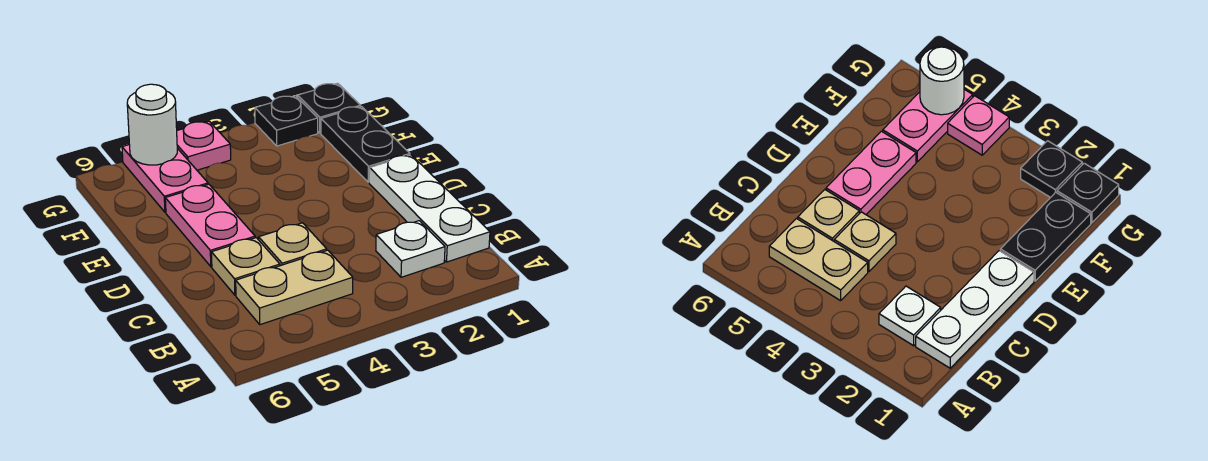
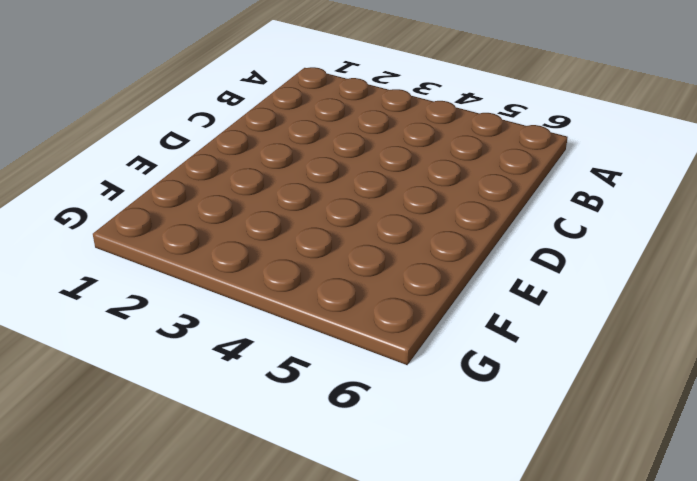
none -> white plate B1:D1 level 1
none -> white plate B2 level 1
none -> tan plate B4:B5 level 1

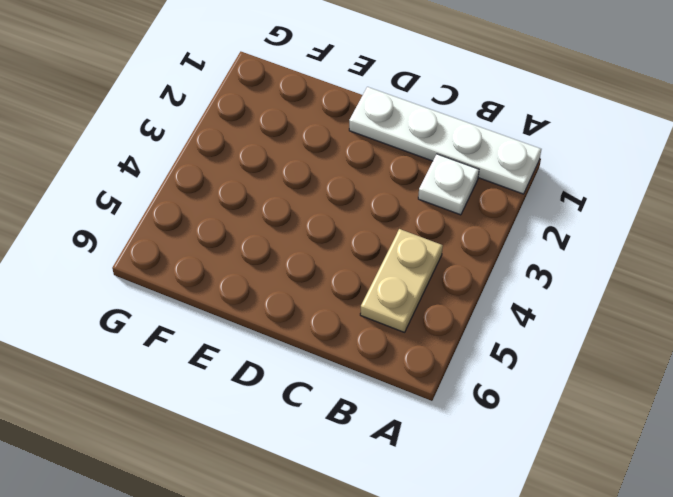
white plate A1:D1 level 1 -> white plate B1:D1 level 1
none -> tan plate C4 level 1
none -> tan plate C5 level 1
none -> pink plate D5:E5 level 1

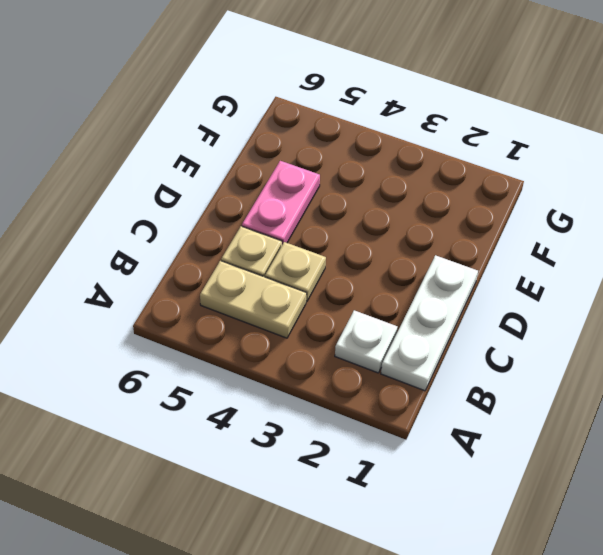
none -> black plate E1:F1 level 1
none -> pink plate F5:G5 level 1
none -> black plate G1 level 1

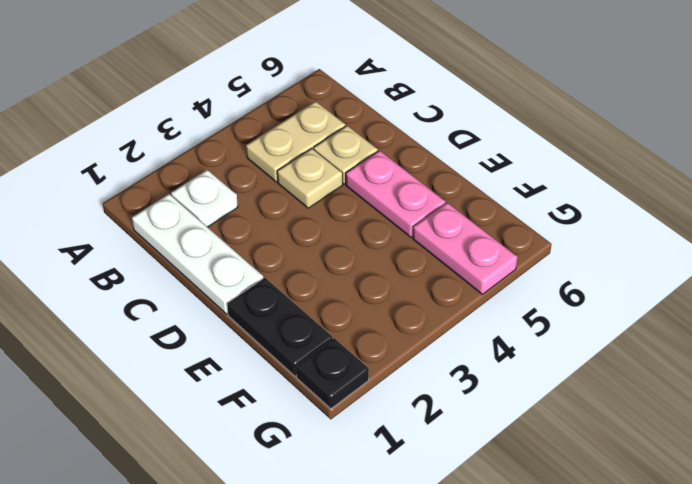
none -> black plate G2 level 1
none -> pink plate G4 level 1
none -> white round brick G5 level 2

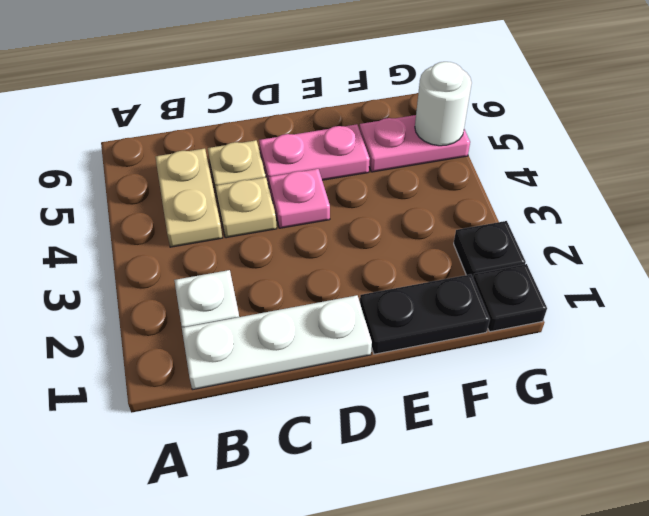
pink plate D4 level 1 -> pink plate G4 level 1

